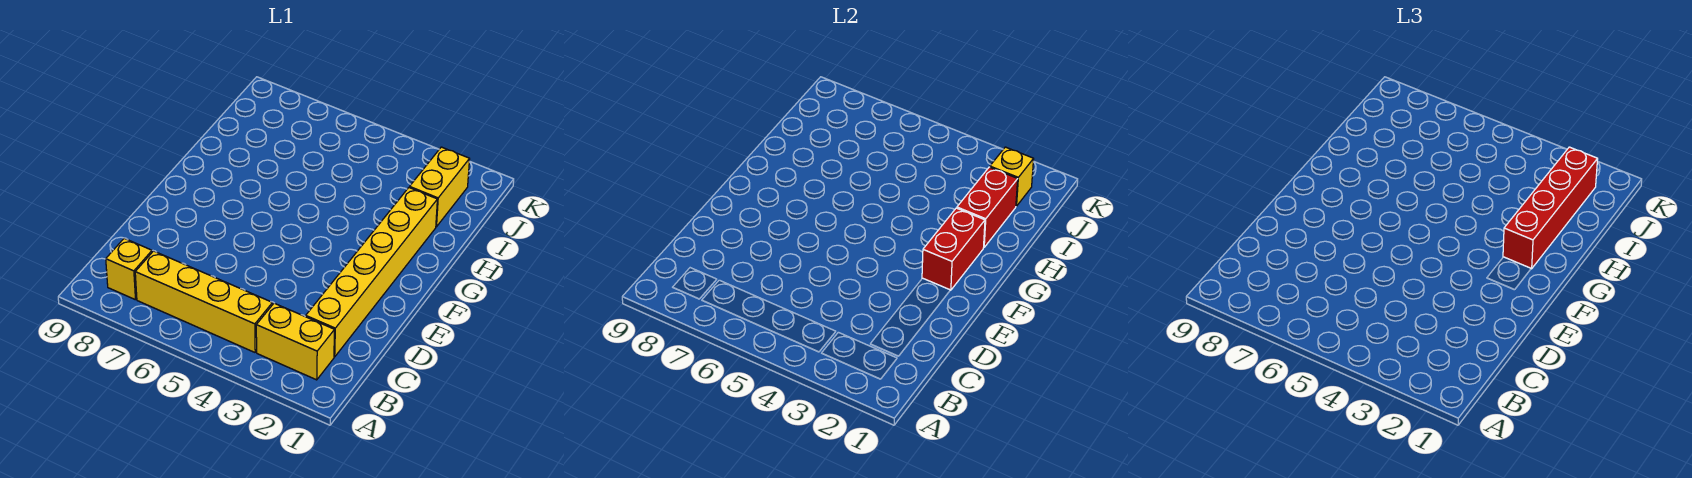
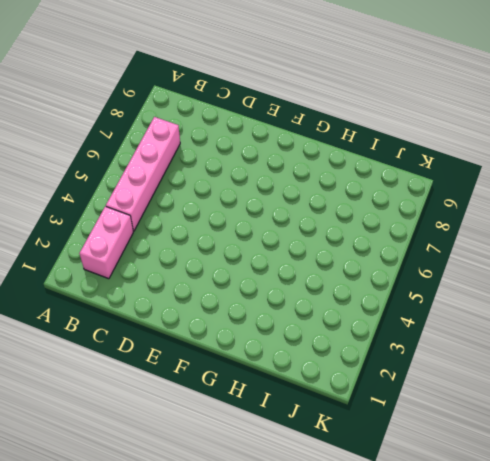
pink brick B2:B3 level 1 -> yellow brick B2:B3 level 1
pink brick B4:B7 level 1 -> yellow brick B4:B7 level 1
none -> yellow brick B8 level 1
none -> yellow brick C2:H2 level 1

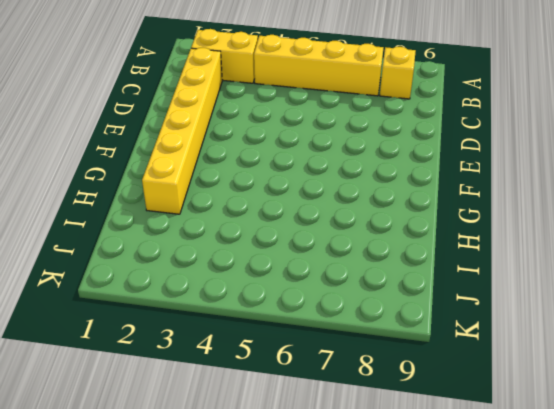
none -> yellow brick I2:J2 level 1
none -> red brick F2:G2 level 2

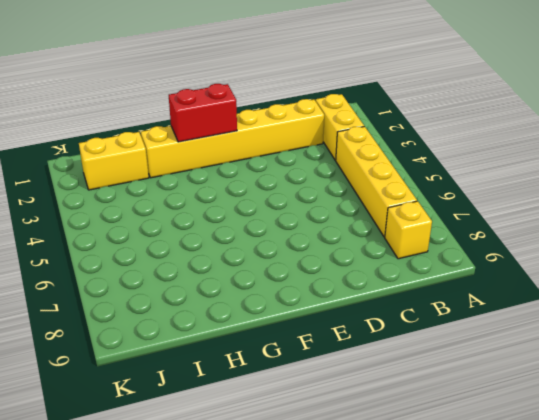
none -> red brick H2:I2 level 2
none -> yellow brick J2 level 2

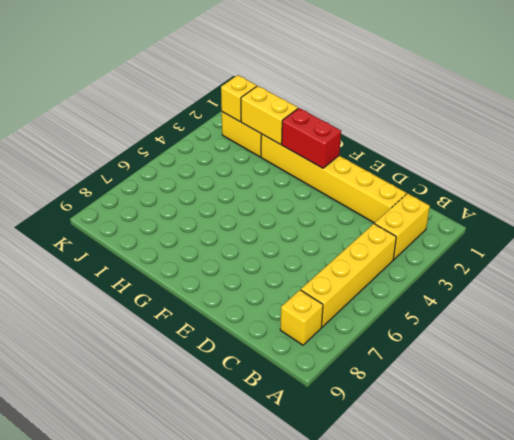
yellow brick H2:I2 level 2 -> red brick H2:I2 level 2
none -> red brick G2:J2 level 3

